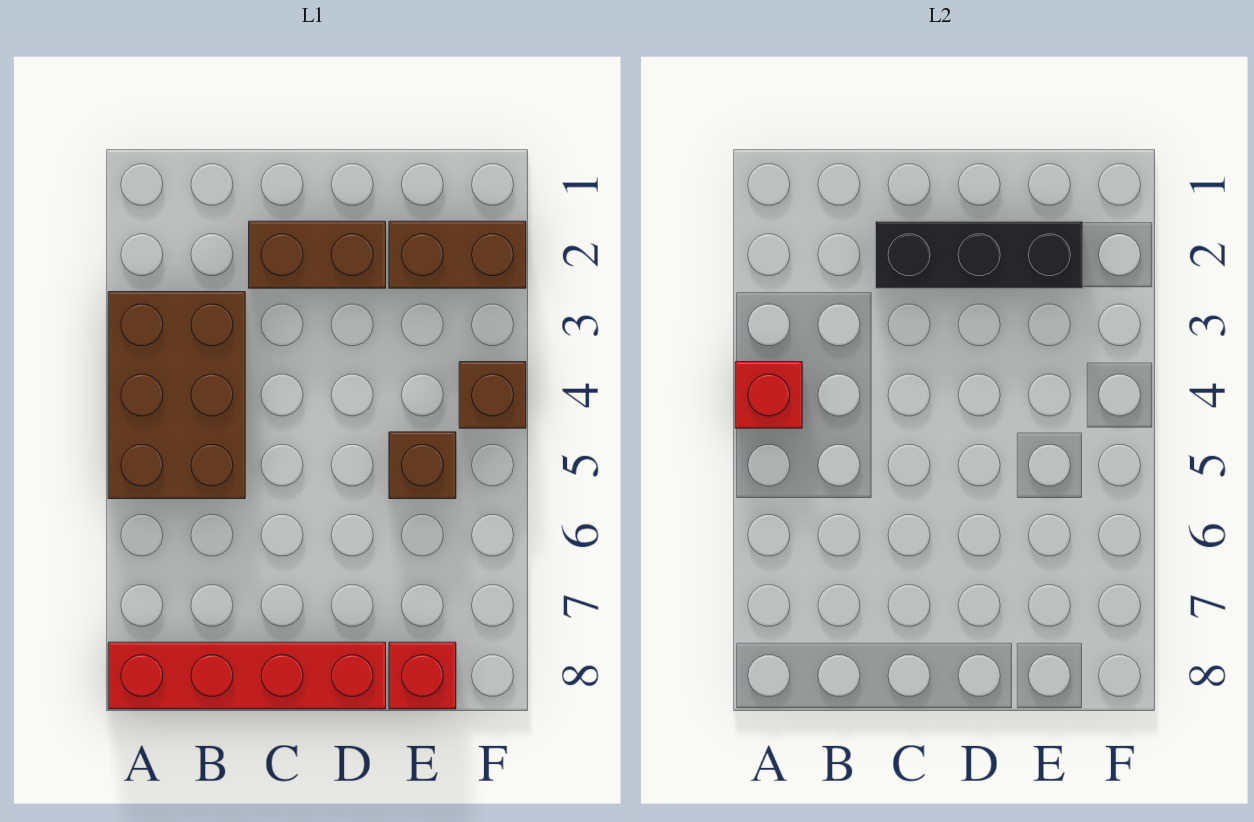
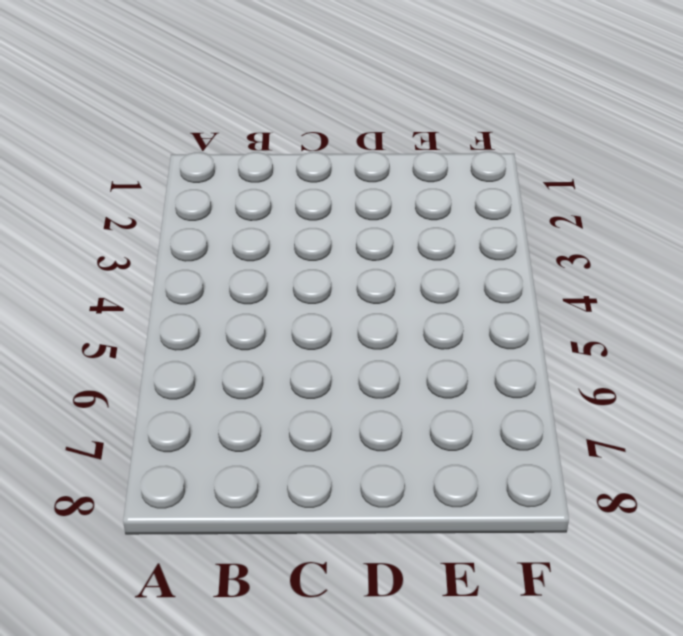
none -> brown brick A3:B5 level 1
none -> red brick A8:D8 level 1

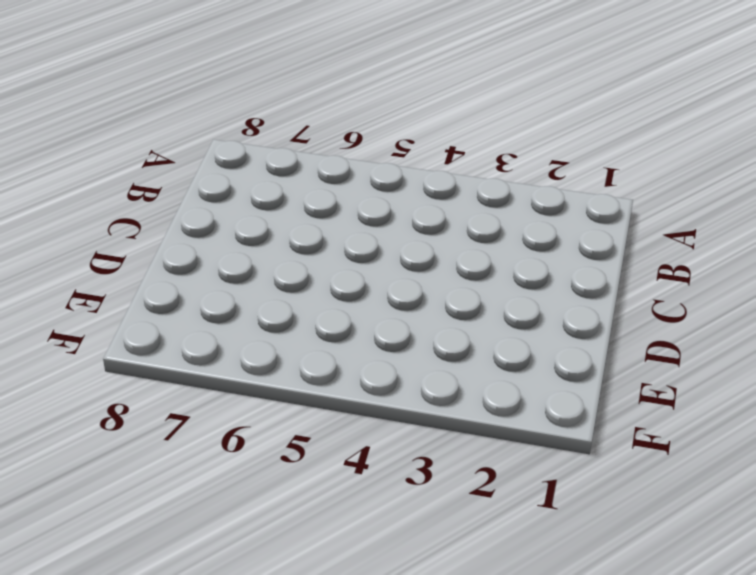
none -> brown brick A3:B5 level 1
none -> red brick A8:D8 level 1

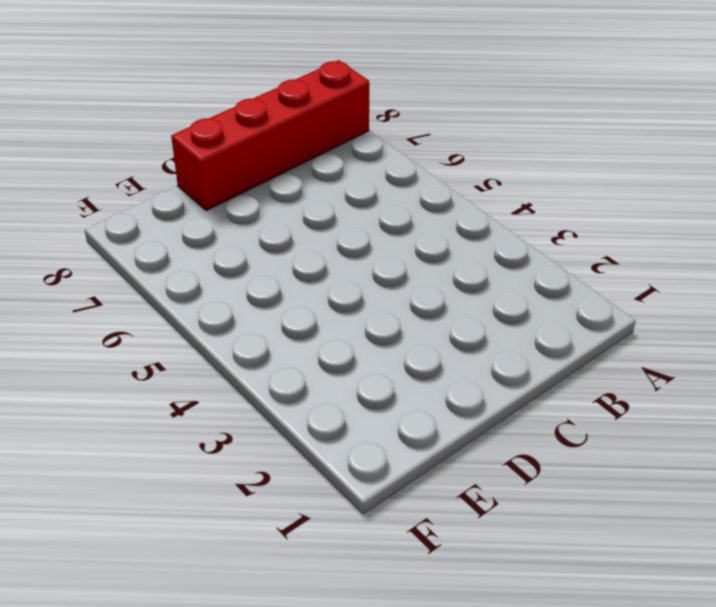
none -> brown brick A3:B5 level 1
none -> brown brick C2:D2 level 1

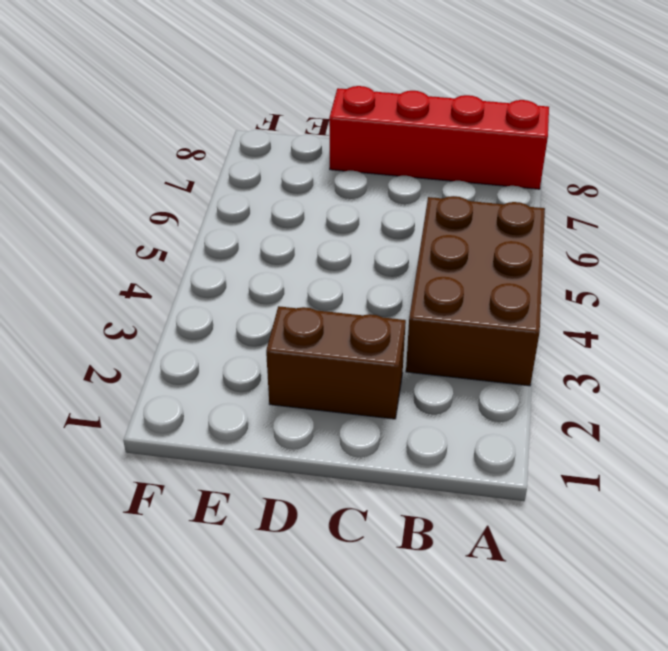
none -> brown brick E2:F2 level 1
none -> brown brick E5 level 1

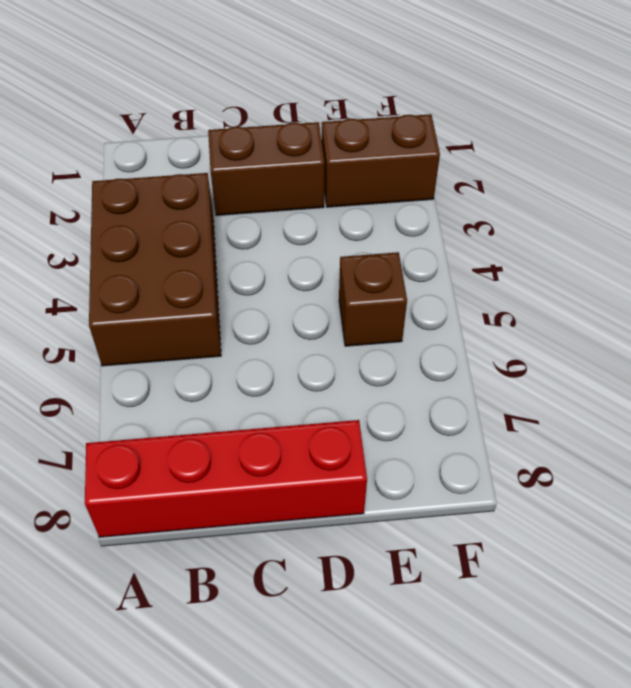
none -> red brick E8 level 1
none -> brown brick F4 level 1

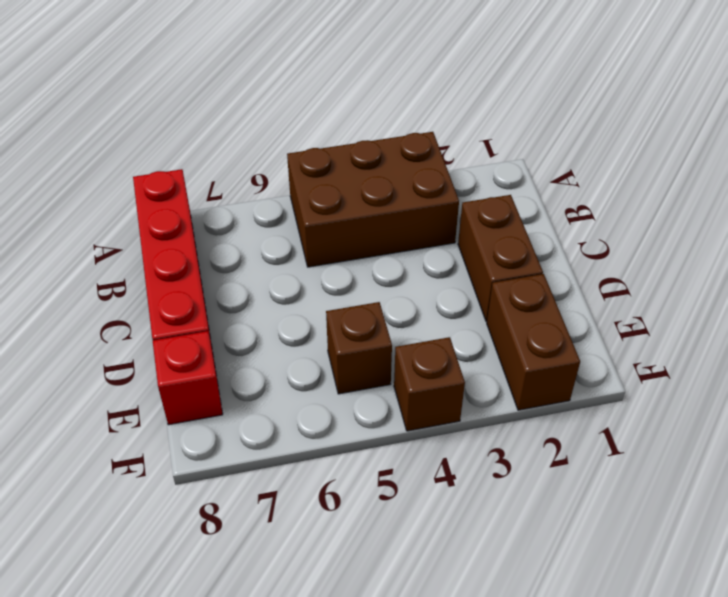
none -> red brick A4 level 2
none -> black brick C2:E2 level 2

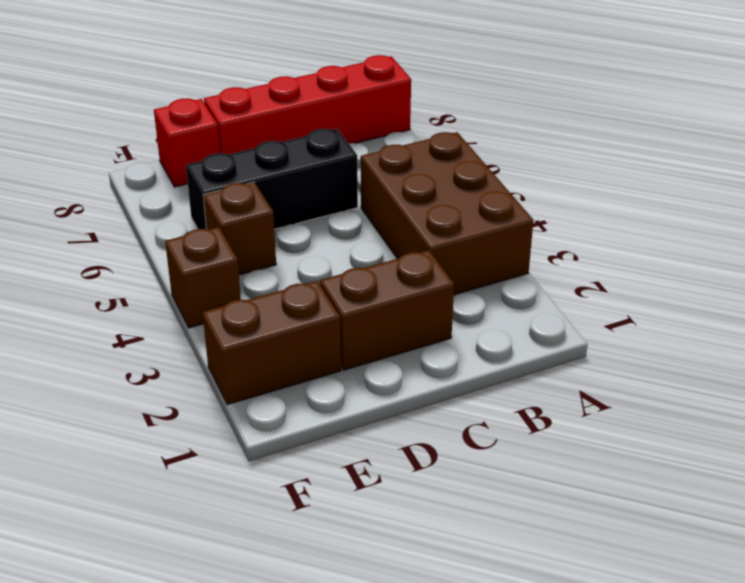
black brick C6:E6 level 1 -> black brick C2:E2 level 2
none -> red brick A4 level 2

